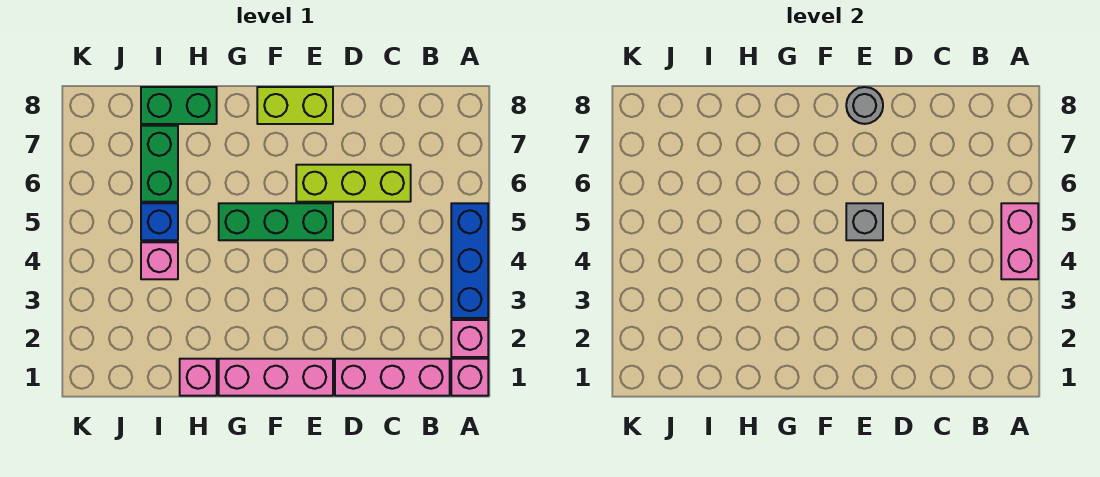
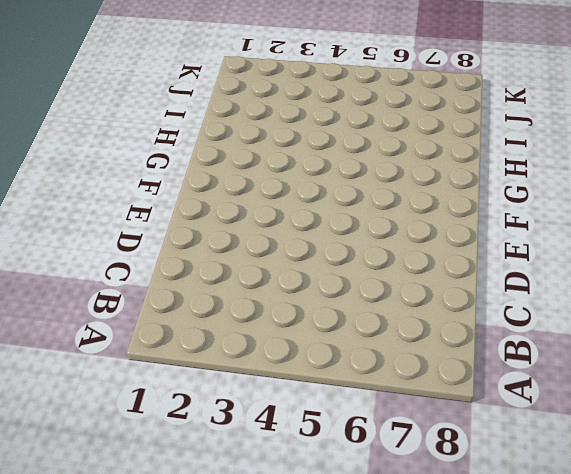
none -> pink brick A1 level 1
none -> pink brick A2 level 1
none -> blue brick A3:A5 level 1

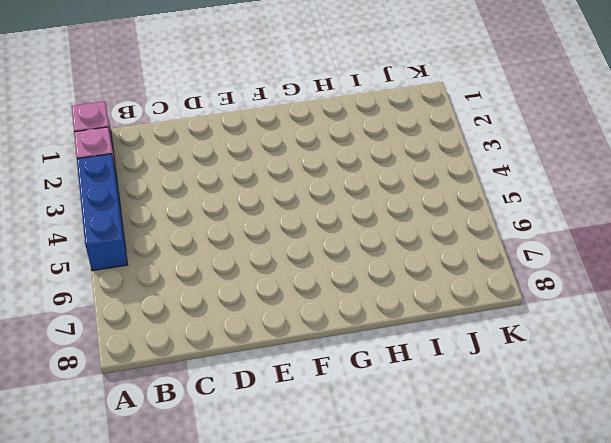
none -> pink brick B1:D1 level 1
none -> lime brick C6:E6 level 1
none -> pink brick E1:G1 level 1

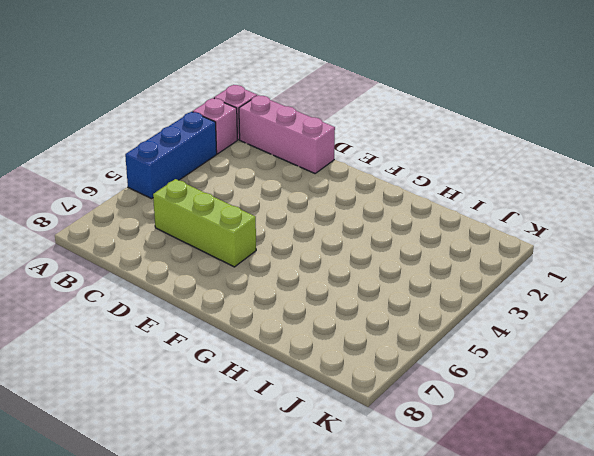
none -> pink brick E1:G1 level 1
none -> green brick E5:G5 level 1
none -> lime brick E8:F8 level 1

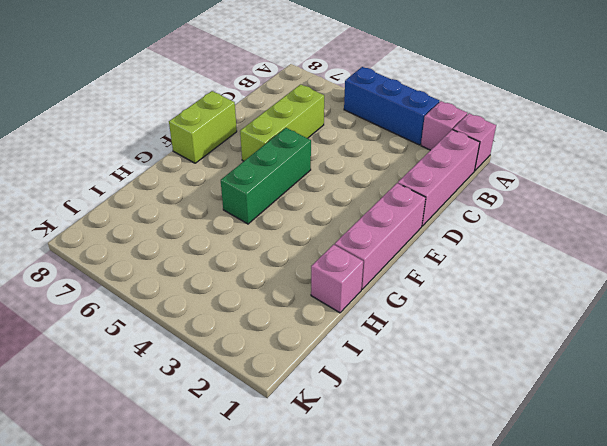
none -> green brick H8:I8 level 1
none -> pink brick I4 level 1
none -> blue brick I5 level 1

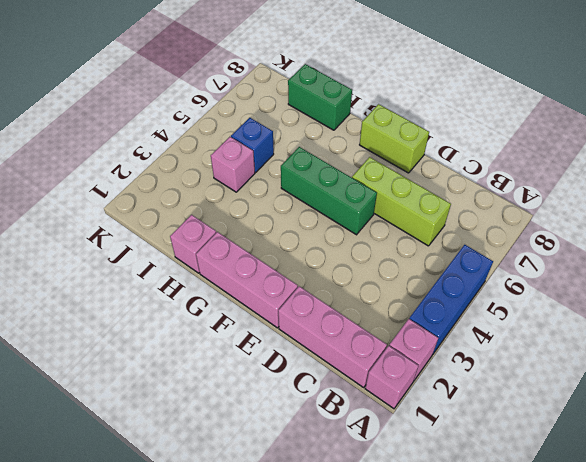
none -> green brick I6:I7 level 1
none -> pink brick A4:A5 level 2
none -> grey brick E5 level 2

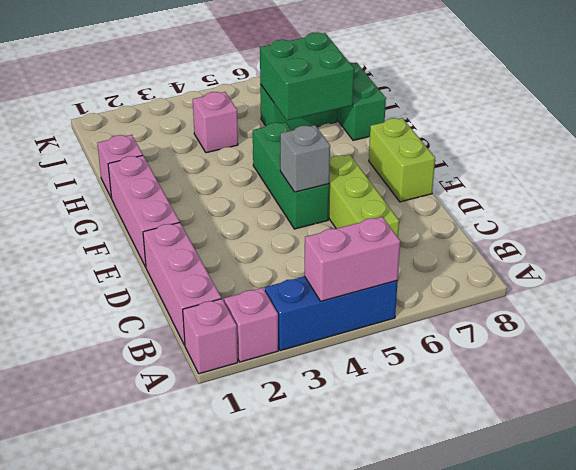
green brick H6:I7 level 2 -> none
none -> blue brick I5 level 1
none -> grey round brick E8 level 2

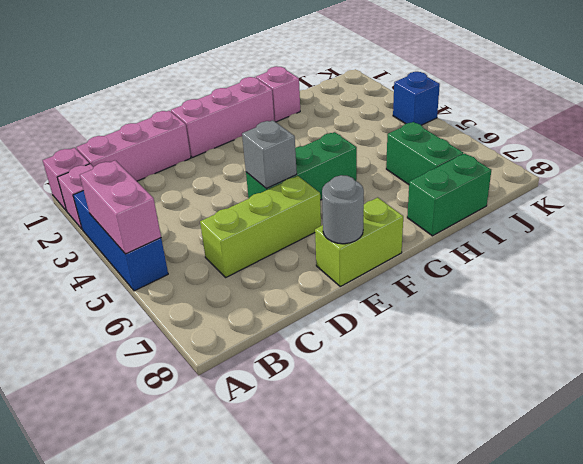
blue brick K4 level 1 -> blue brick I5 level 1
none -> pink brick I4 level 1

